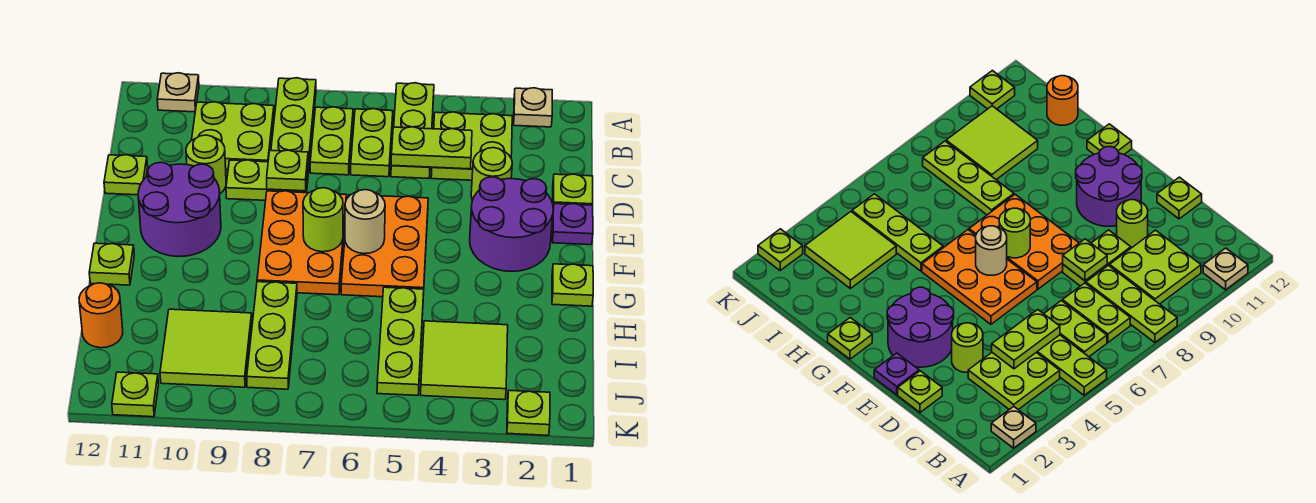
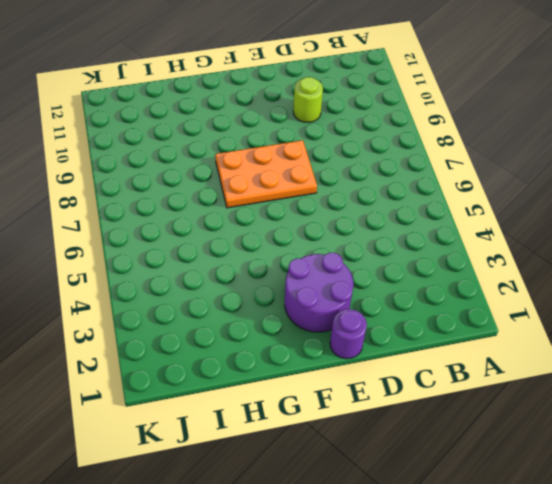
purple round brick E1 level 1 -> purple plate E1 level 1
none -> tan plate A2 level 1
none -> lime plate A5:C5 level 1
none -> lime plate A8:C8 level 1
none -> tan plate A11 level 1

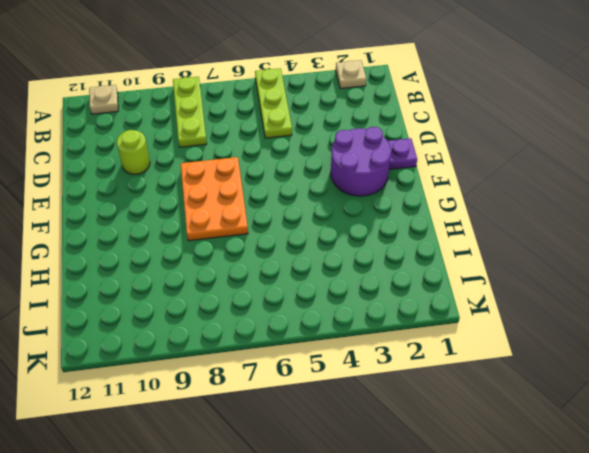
none -> lime plate B3:C4 level 1
none -> lime plate B6:C6 level 1
none -> lime plate B7:C7 level 1
none -> lime plate B9:C10 level 1

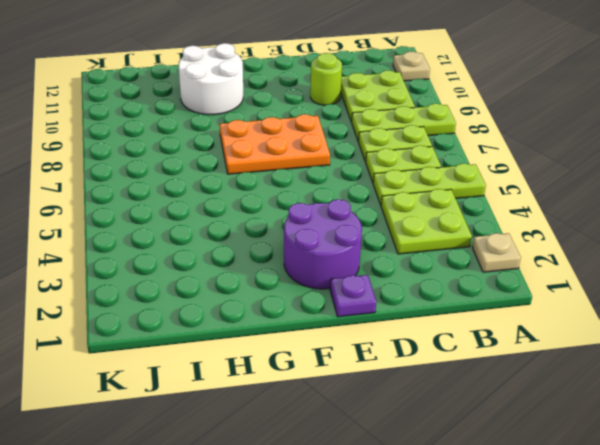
white round brick G10:H11 level 1 -> none
none -> lime plate D1 level 1
none -> lime round brick D3 level 1
none -> lime plate D8:D9 level 1
none -> lime plate D12 level 1

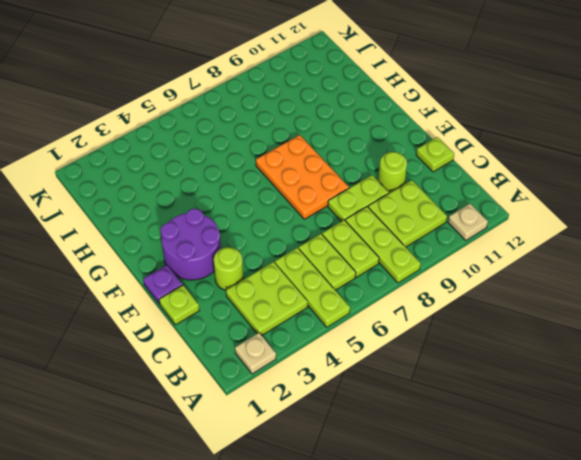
none -> orange plate E5:G6 level 1
none -> purple round brick E10:F11 level 1
none -> lime plate G1 level 1
none -> lime plate G12 level 1

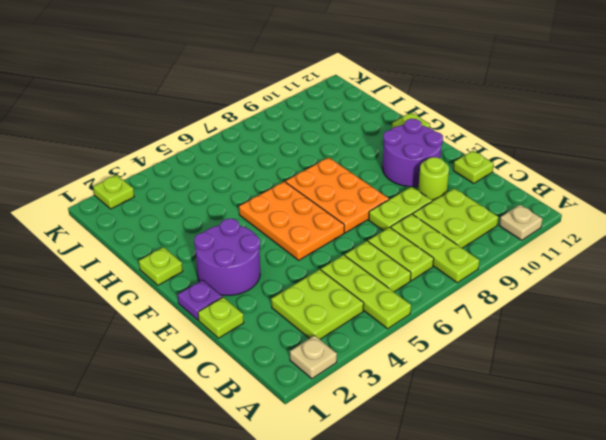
none -> lime round brick D3 level 1
none -> lime plate H5:J5 level 1
none -> lime plate H8:J8 level 1
none -> lime tile I3:J4 level 1

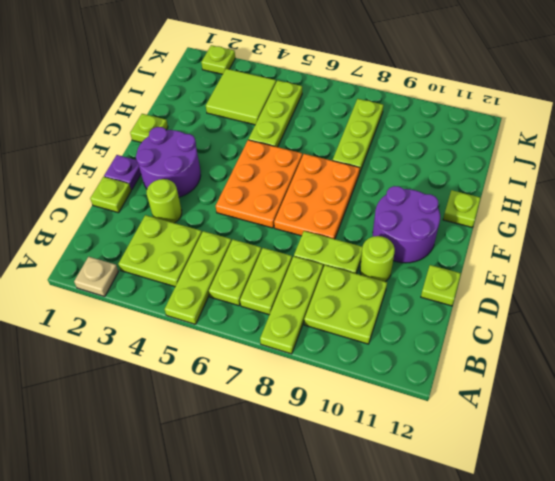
none -> tan plate A11 level 1
none -> lime tile I9:J10 level 1
none -> orange round brick I12 level 1
none -> lime plate K11 level 1

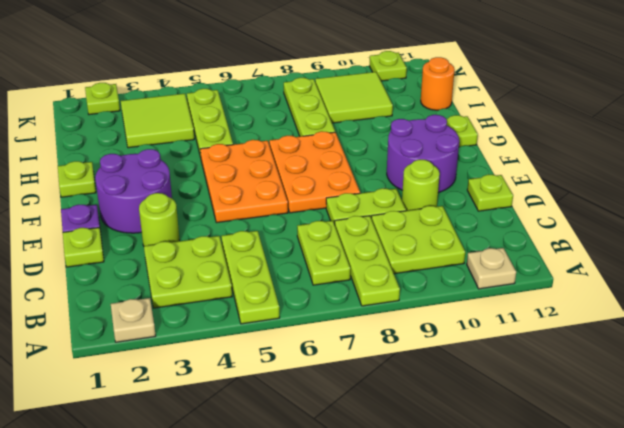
none -> lime plate B6:C6 level 1
none -> lime plate C4:C5 level 2
none -> lime plate D8 level 2
none -> tan round brick F6 level 2

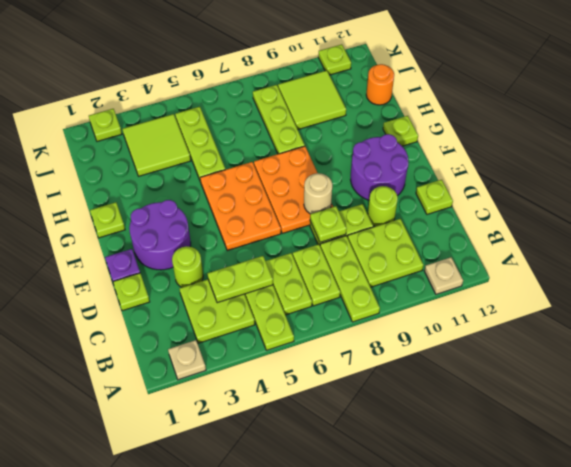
tan round brick E8 level 2 -> tan round brick F6 level 2
none -> lime round brick F7 level 2

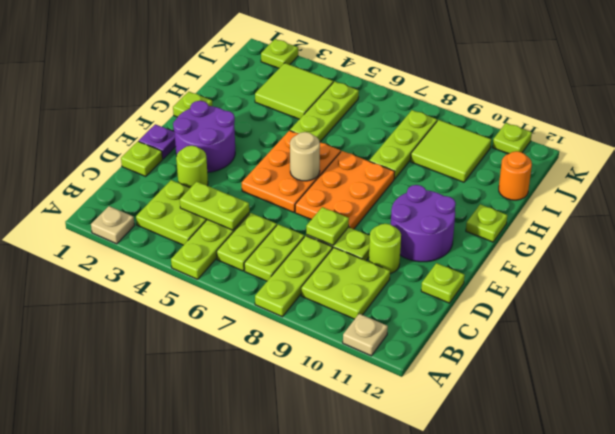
none -> lime round brick F7 level 2

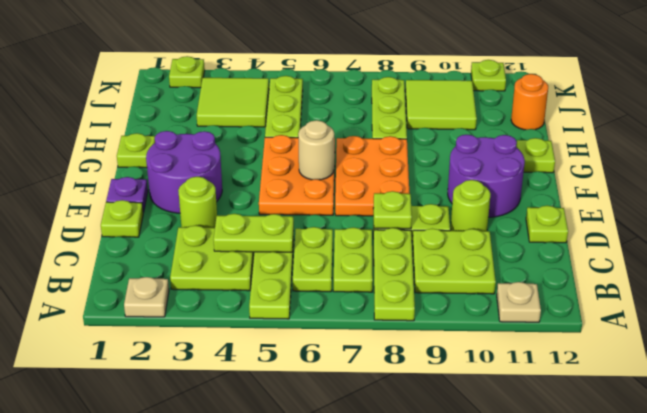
none -> lime round brick F7 level 2

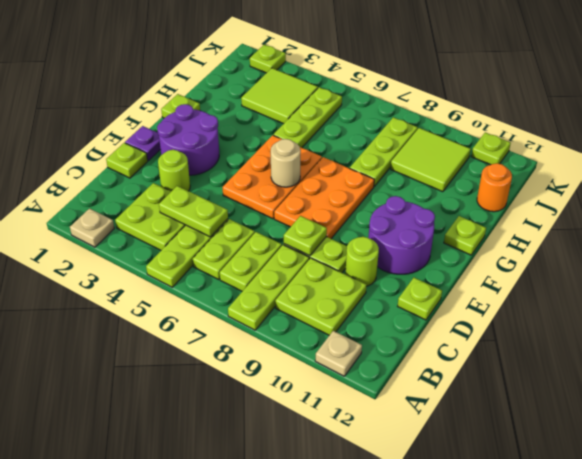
none -> lime round brick F7 level 2

